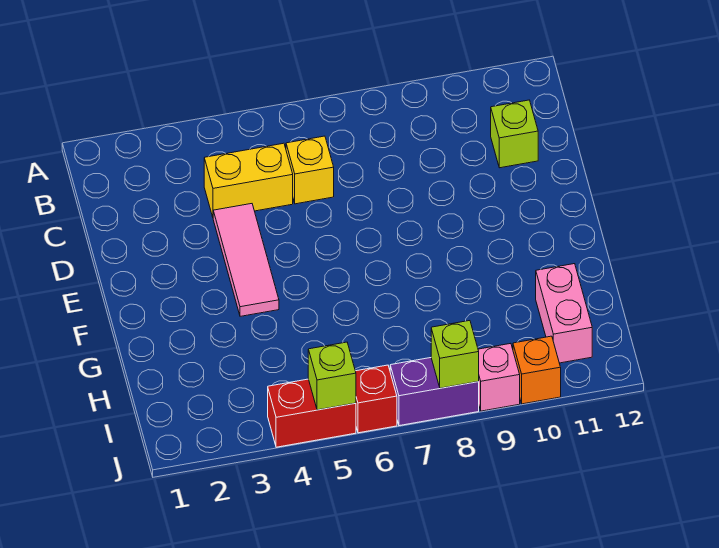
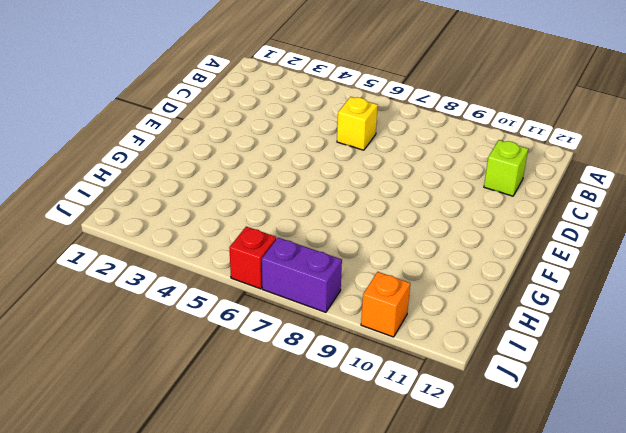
none -> yellow brick C4:C5 level 1
none -> pink tile D4:F4 level 1
none -> pink brick H11:I11 level 1

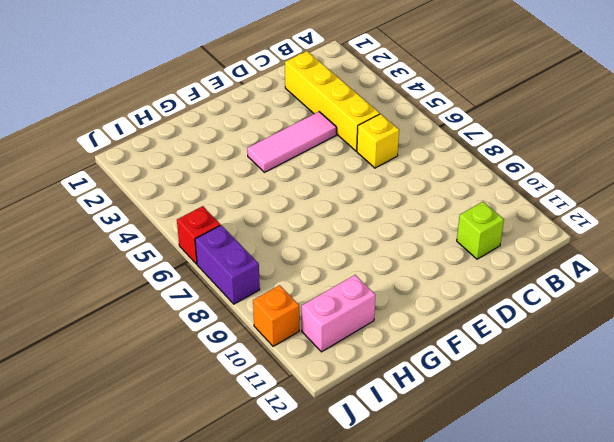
yellow brick C2:C5 level 1 -> yellow brick C4:C5 level 1
none -> red brick J4:J5 level 1
none -> pink brick J9 level 1
none -> lime brick J5 level 2

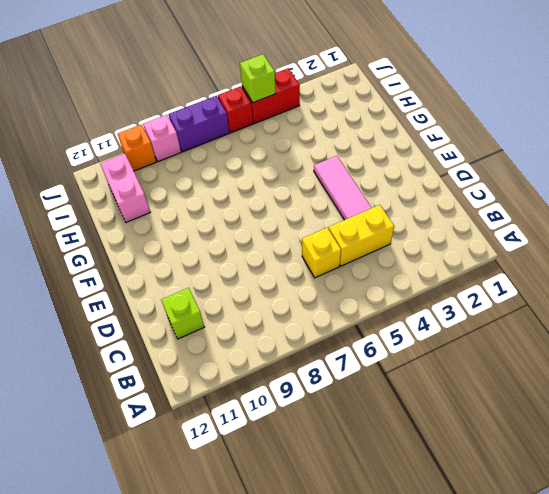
none -> lime brick J8 level 2

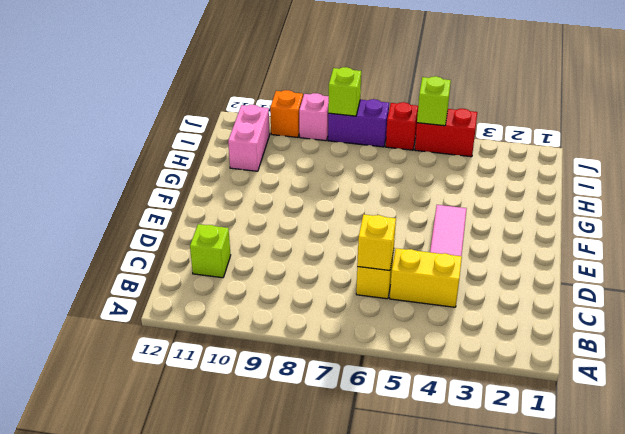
yellow brick C6 level 2 -> none

